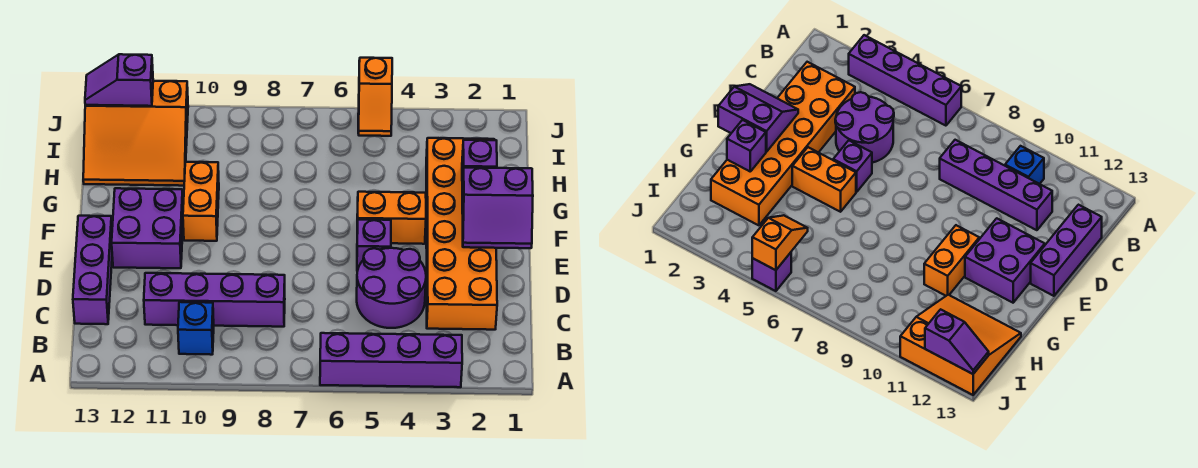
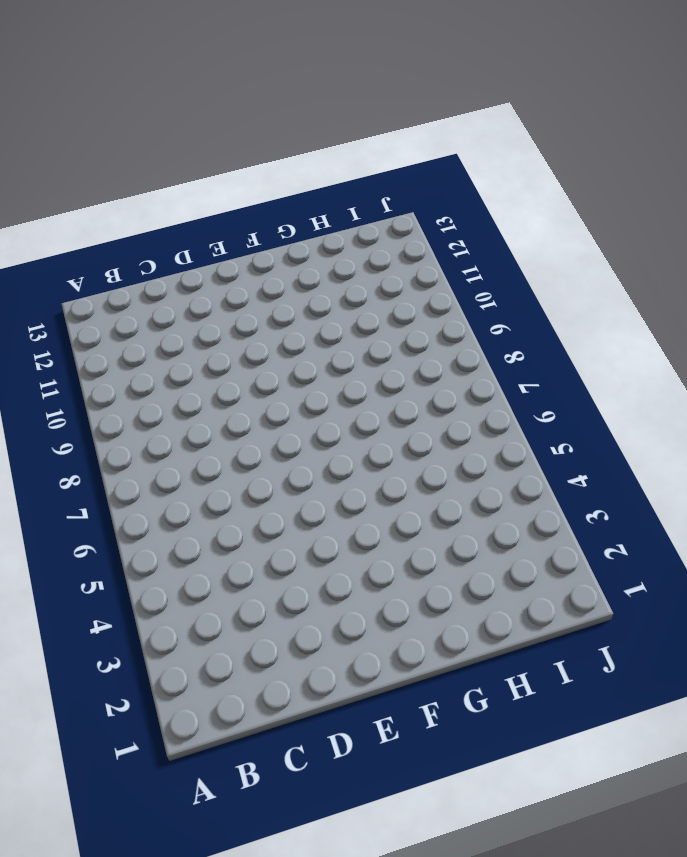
none -> purple brick A3:A6 level 1
none -> blue brick B10 level 1
none -> orange brick C2:H3 level 1

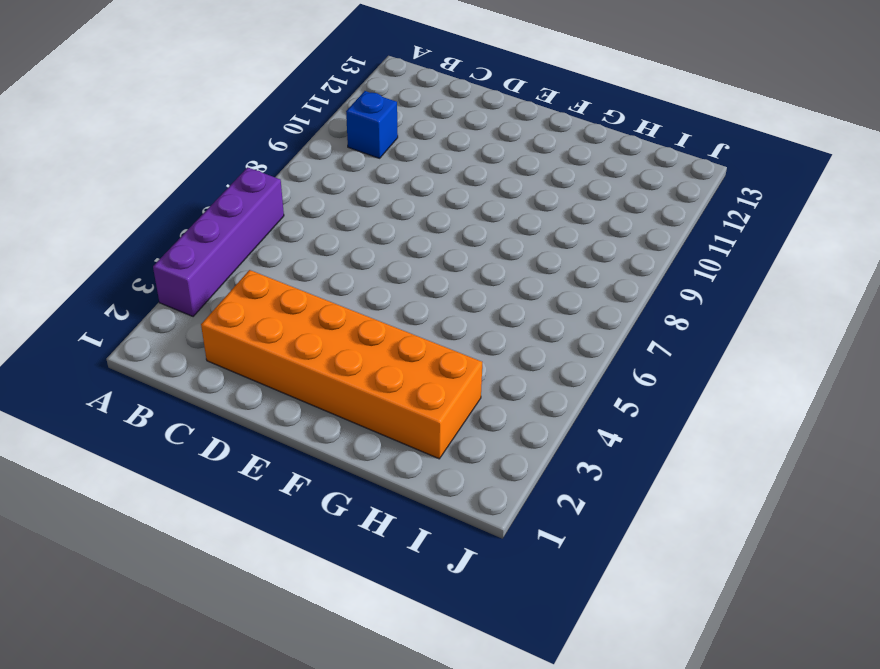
none -> purple round brick C4:D5 level 1
none -> purple brick C8:C11 level 1
none -> purple brick C13:E13 level 1

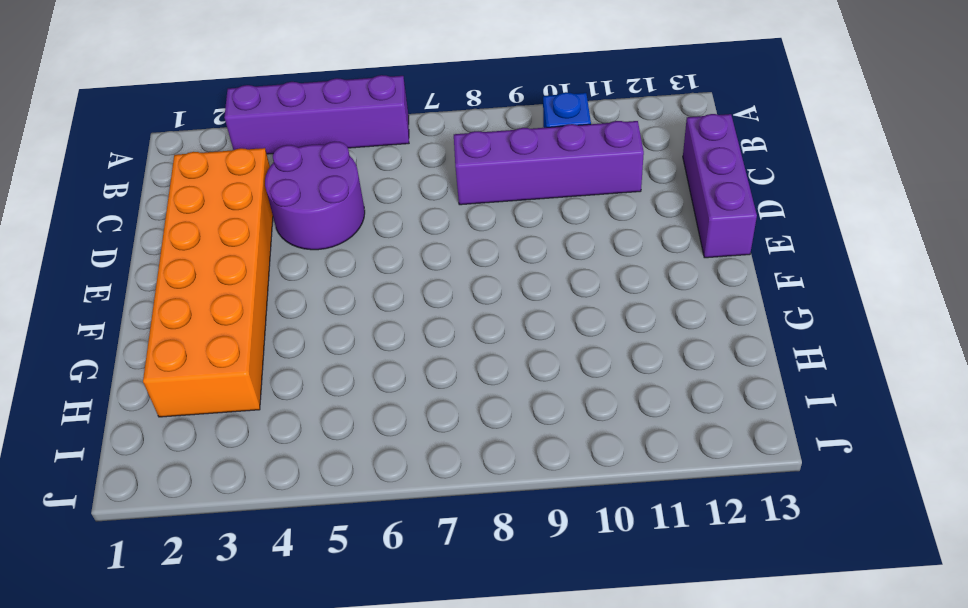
none -> purple brick E5 level 1
none -> purple brick E11:F12 level 1
none -> orange brick F4:F5 level 1

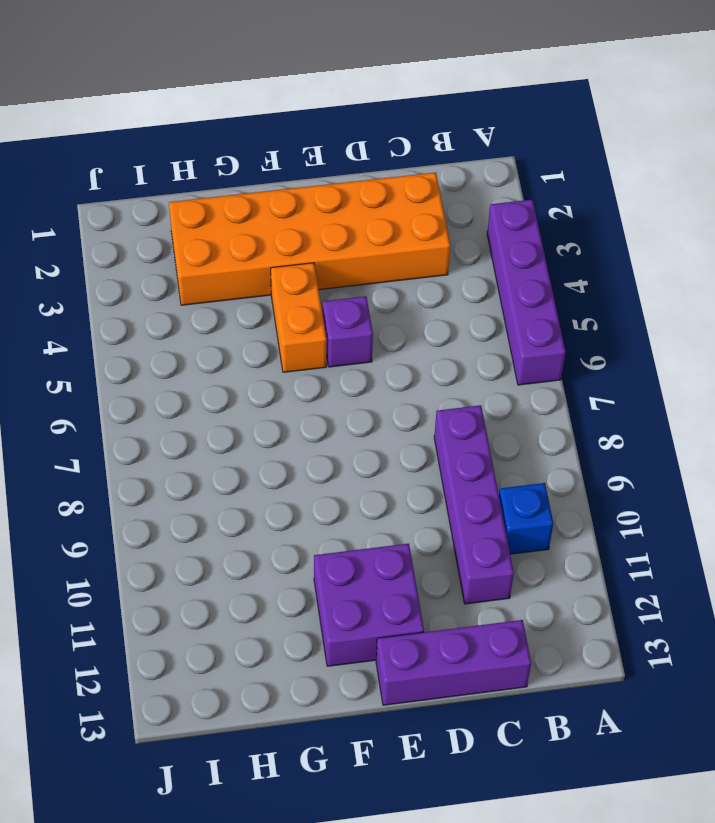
none -> purple round brick C4:D5 level 1
none -> orange brick F10:G10 level 1
none -> orange slope H11:J13 level 1 top J

